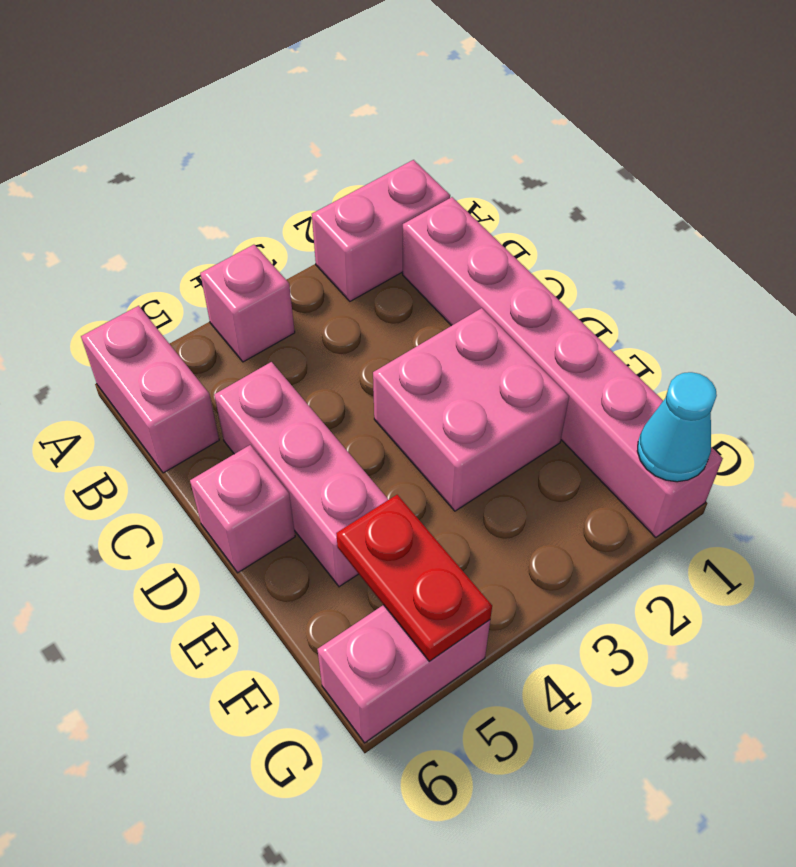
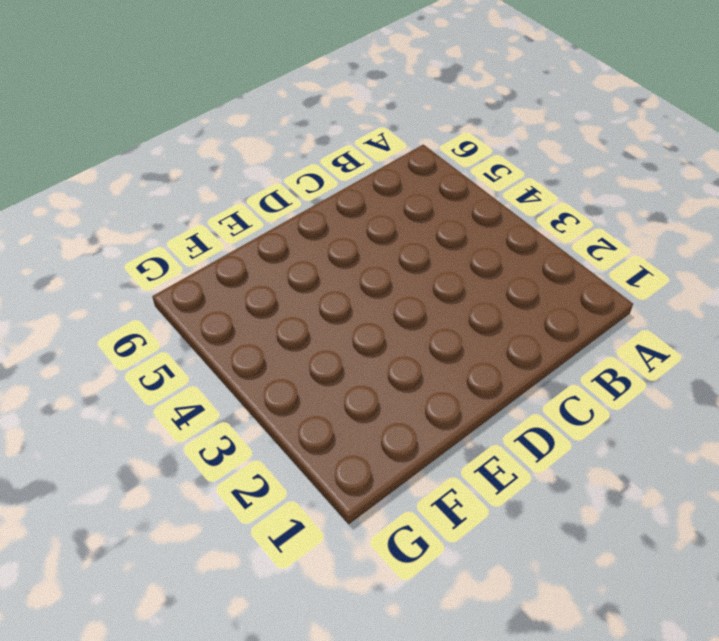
none -> pink brick A1:A2 level 1
none -> pink brick A4 level 1

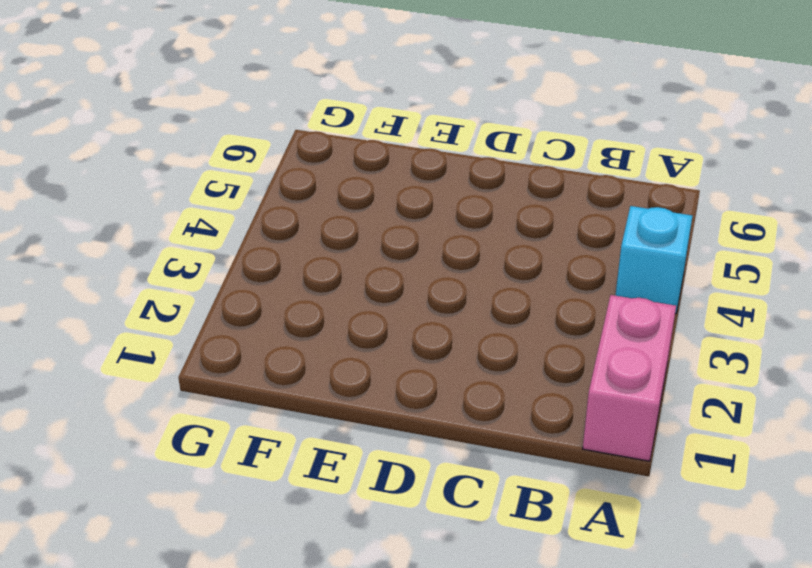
cyan brick A4 level 1 -> pink brick A4 level 1
none -> pink brick A6:B6 level 1
none -> pink brick B1:G1 level 1

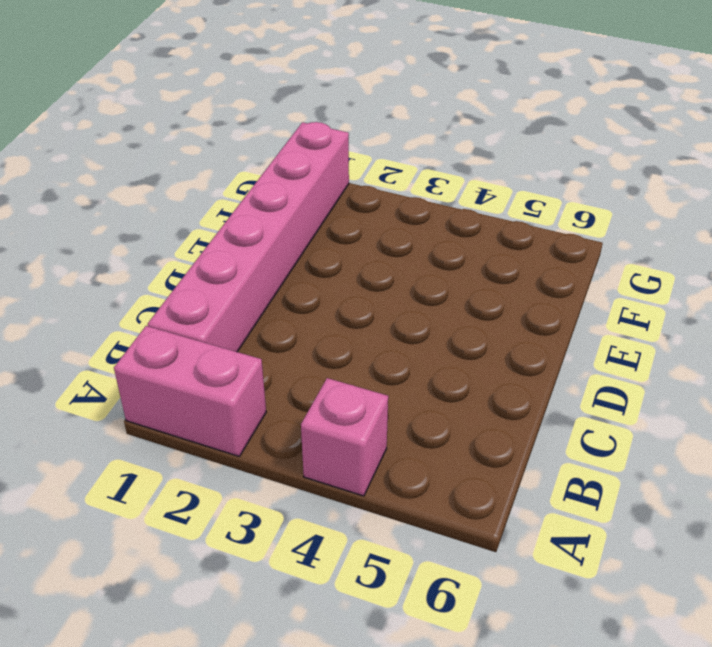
none -> pink brick A6:B6 level 1
none -> pink brick C5:E5 level 1

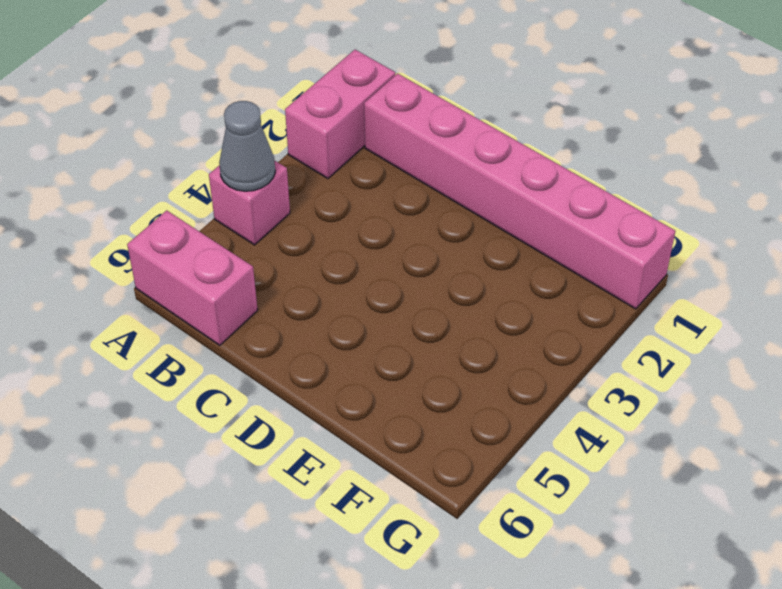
grey cone A4 level 2 -> none
none -> pink brick C5:E5 level 1
none -> pink brick D2:E3 level 1

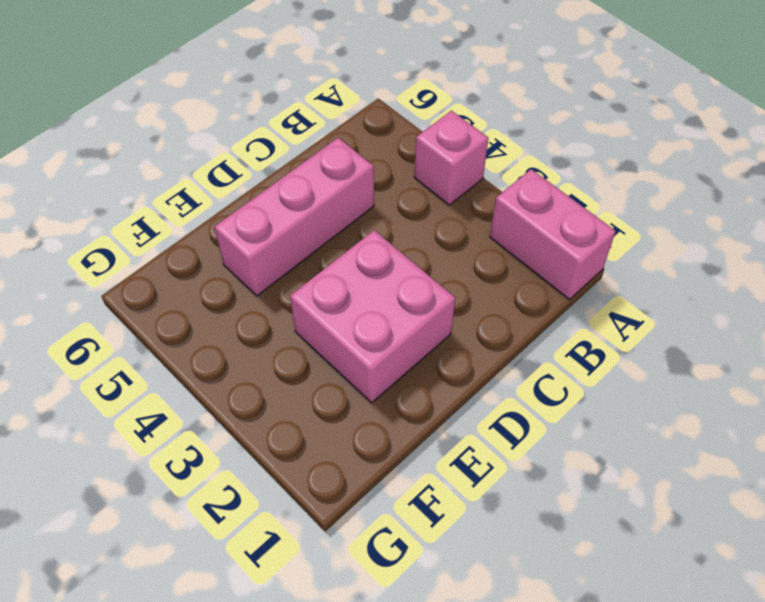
none -> pink brick A6:B6 level 1
none -> pink brick B1:G1 level 1

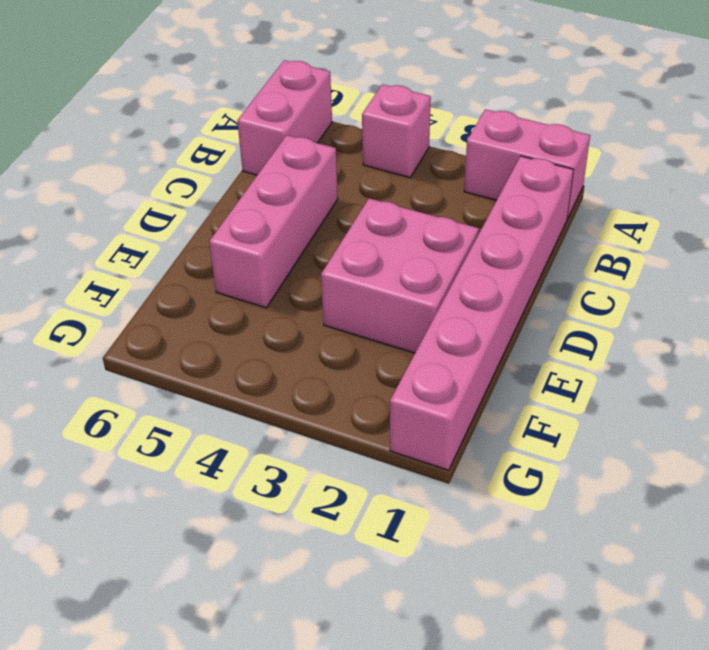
none -> pink brick D6 level 1
none -> pink brick G5:G6 level 1

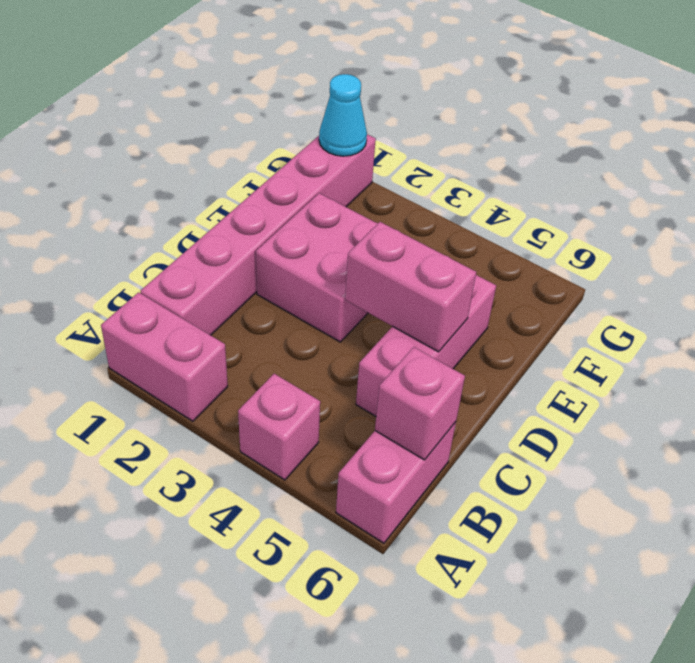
pink brick B6 level 2 -> pink brick D6 level 1
pink brick D4:D5 level 2 -> pink brick G5:G6 level 1
none -> red plate F5:G5 level 2

